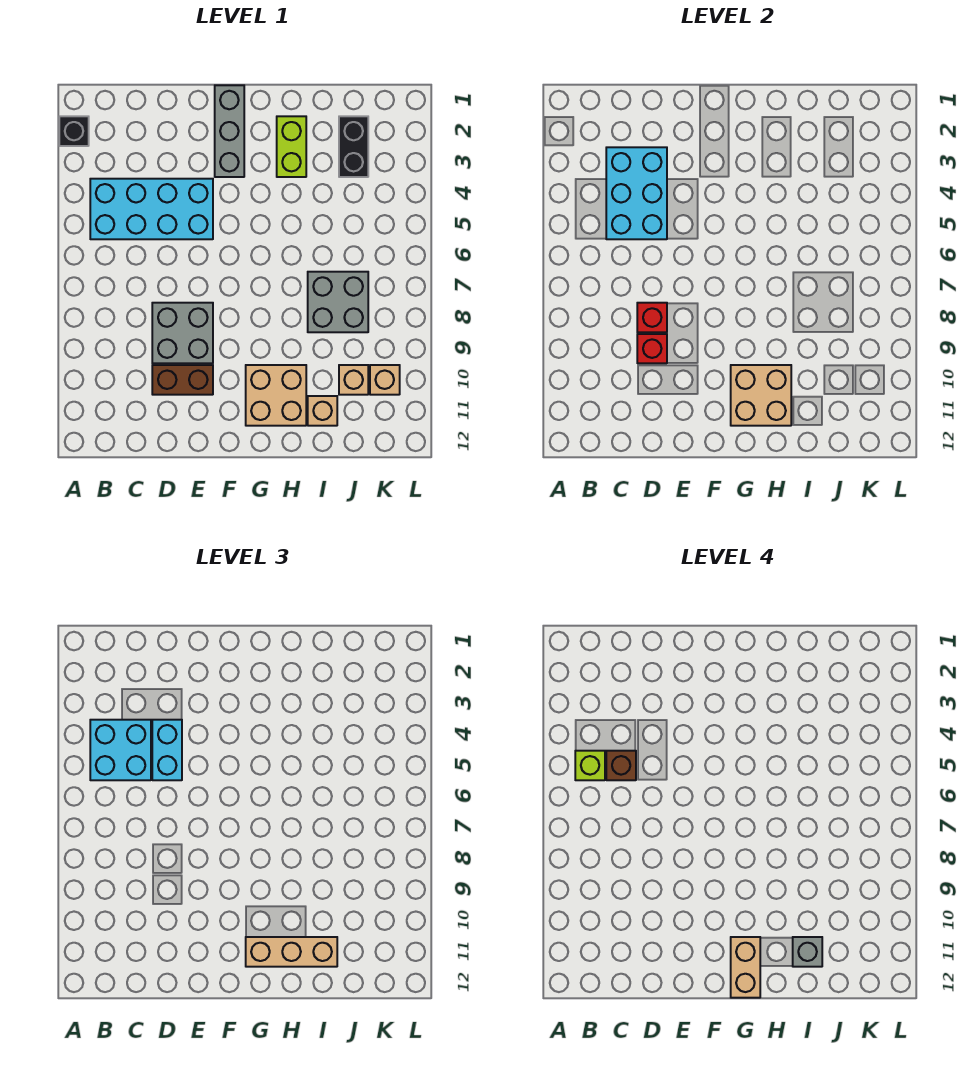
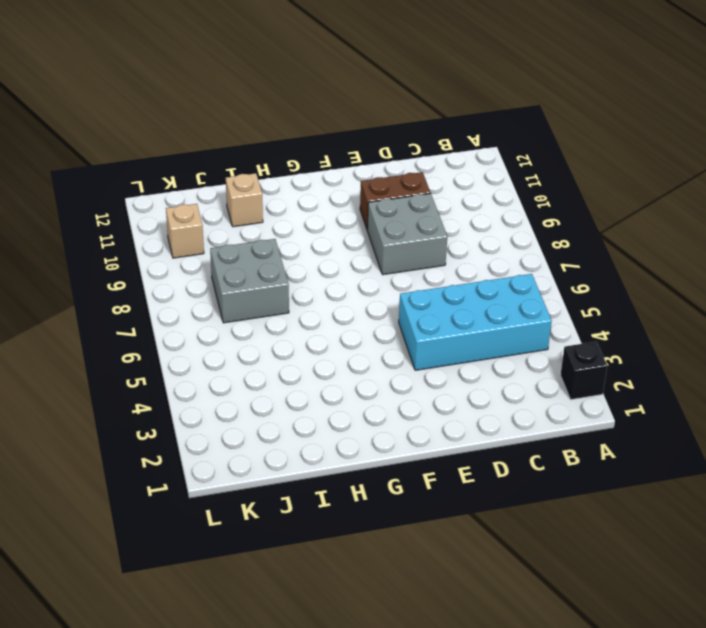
none -> grey brick F1:F3 level 1
none -> tan brick G10:H11 level 1
none -> lime brick H2:H3 level 1

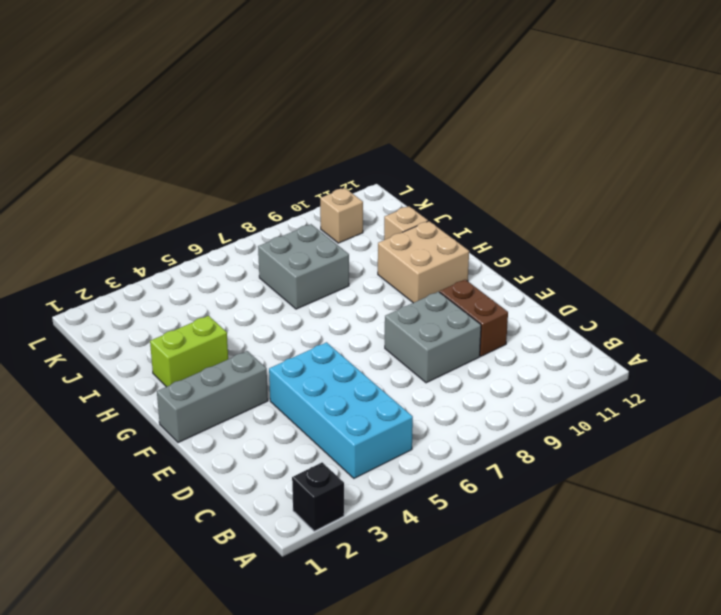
none -> black brick J2:J3 level 1
none -> tan brick J10 level 1
none -> cyan brick C3:D5 level 2

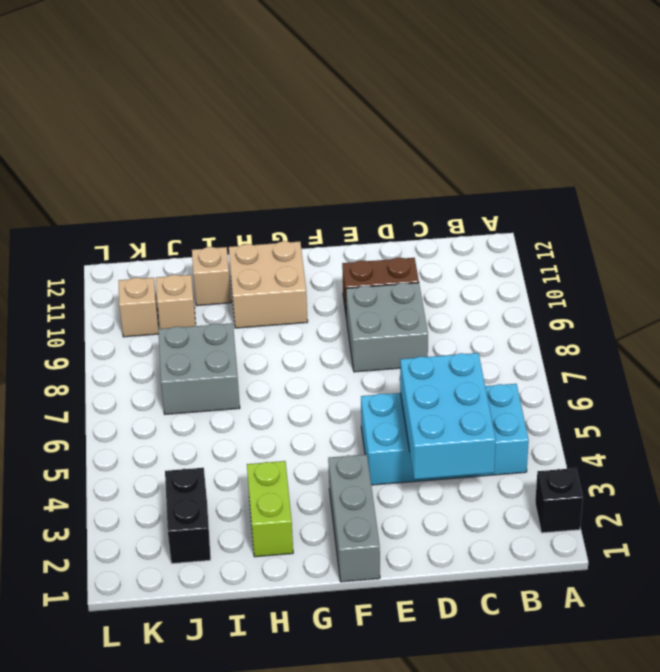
none -> red brick D8 level 2
none -> red brick D9 level 2
none -> tan brick G10:H11 level 2

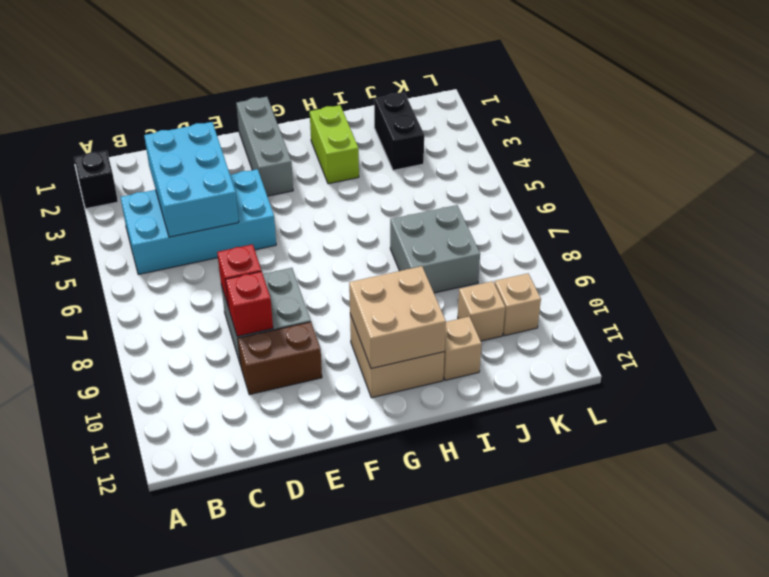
none -> cyan brick B4:C5 level 3
none -> cyan brick D4:D5 level 3
none -> tan brick G11:I11 level 3

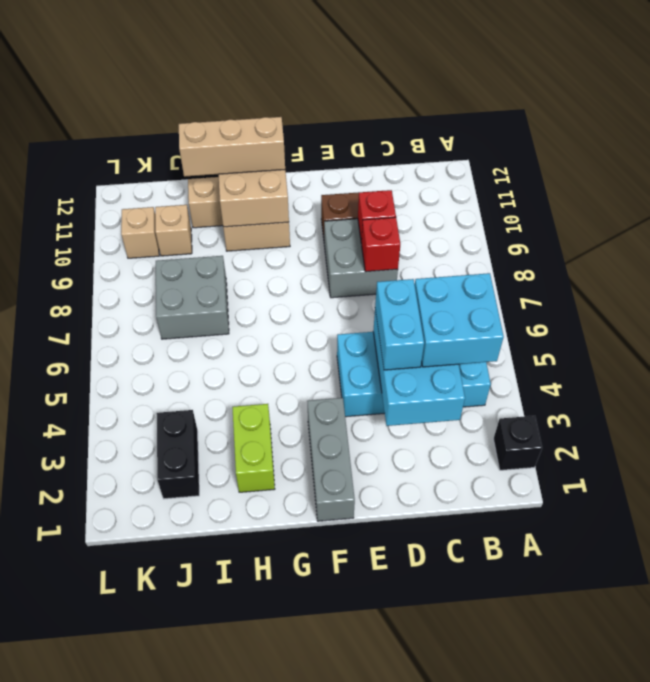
none -> lime brick B5 level 4
none -> brown brick C5 level 4
none -> tan brick G11:G12 level 4

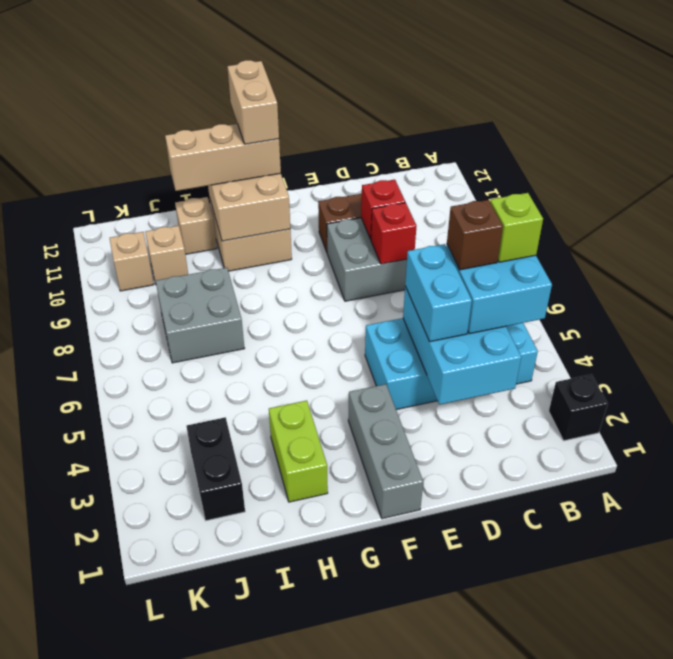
none -> grey brick I11 level 4

